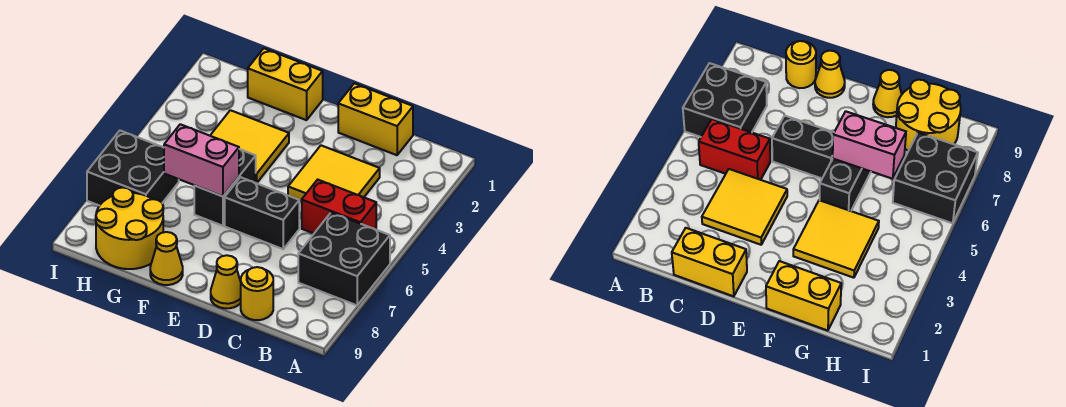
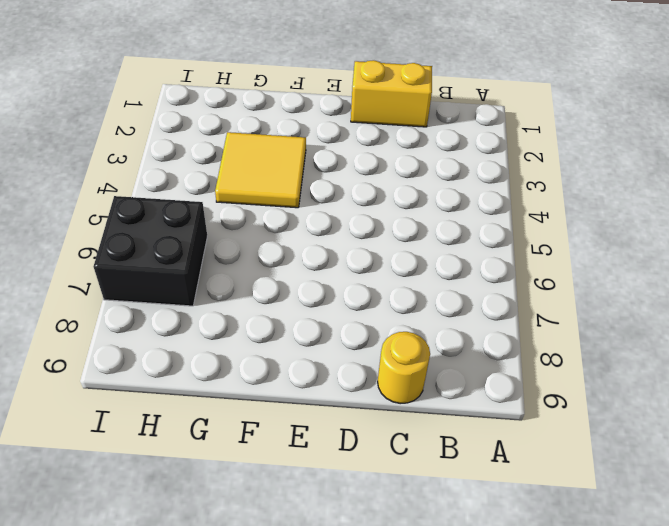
none -> black brick A6:B7 level 1
none -> red brick B5:C5 level 1
none -> yellow tile C3:D4 level 1

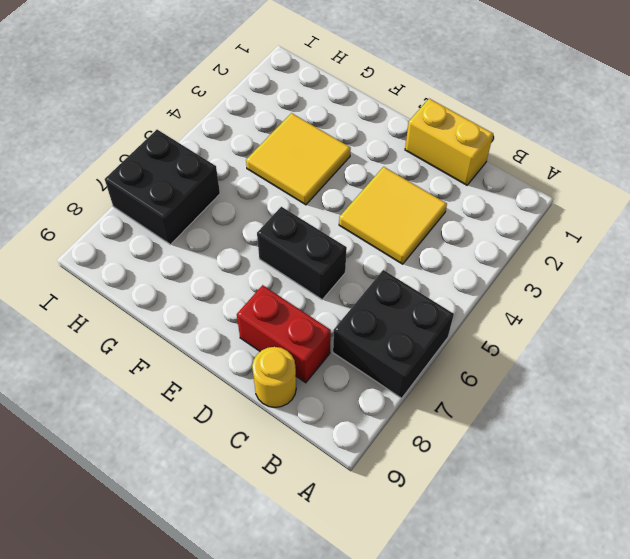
red brick C8:D8 level 1 -> red brick B5:C5 level 1
none -> yellow cone D9 level 1
none -> yellow brick F1:G1 level 1
none -> black brick F5:F6 level 1

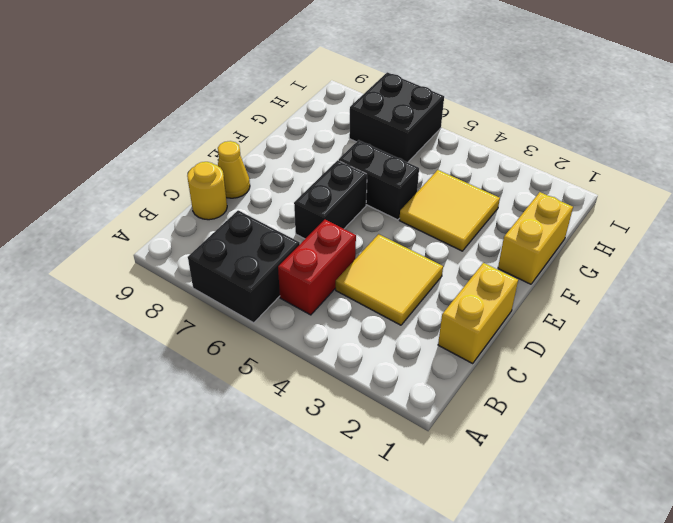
none -> yellow cone F9 level 1
none -> yellow round brick G8:H9 level 1
none -> pink brick F6:G6 level 2

